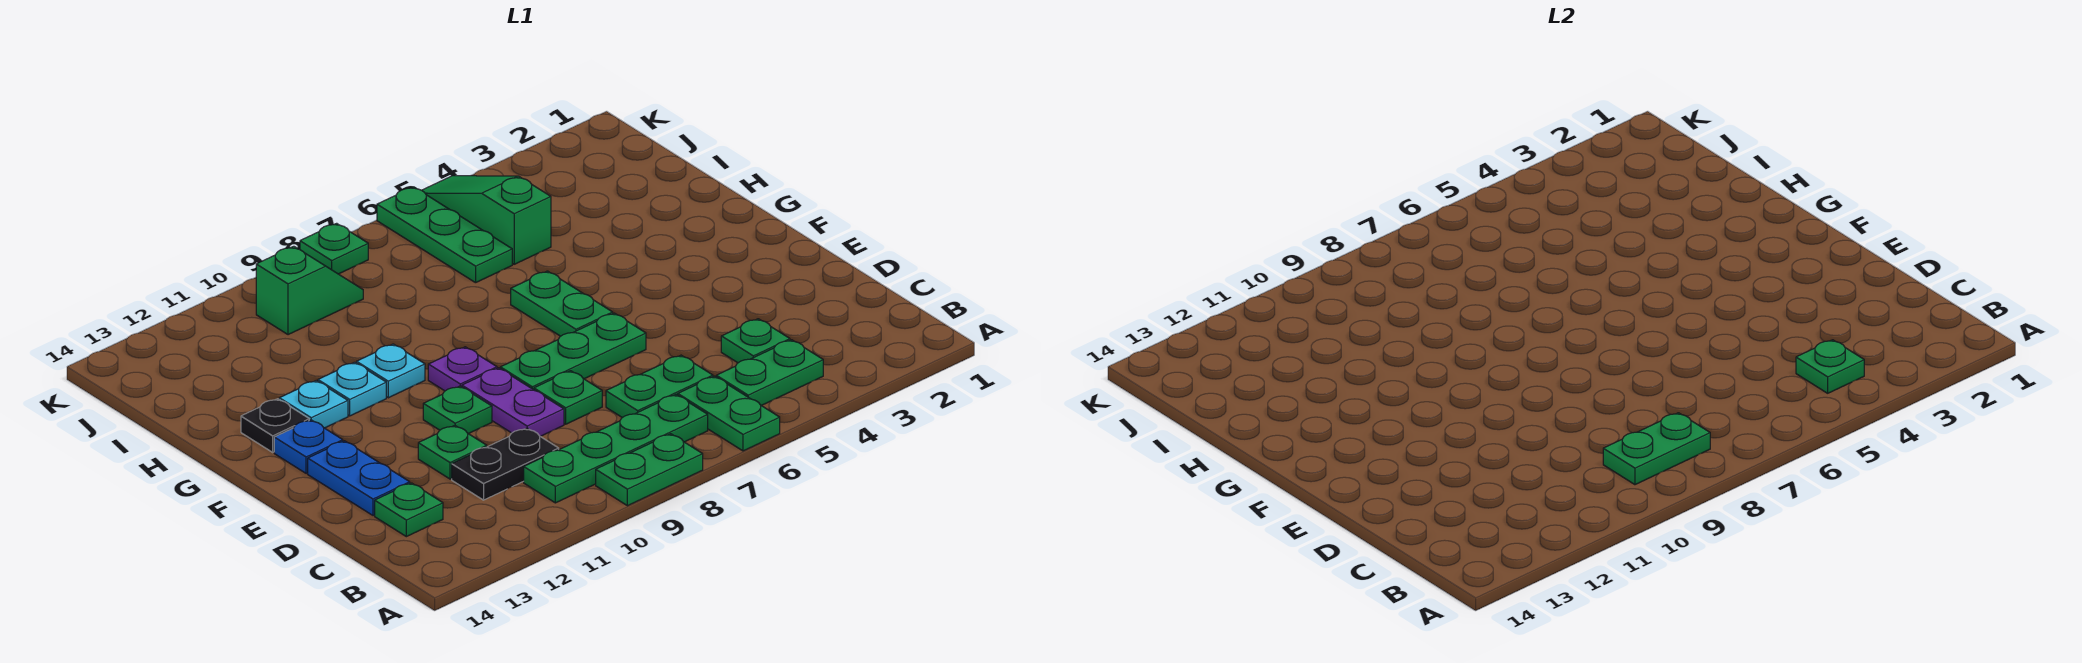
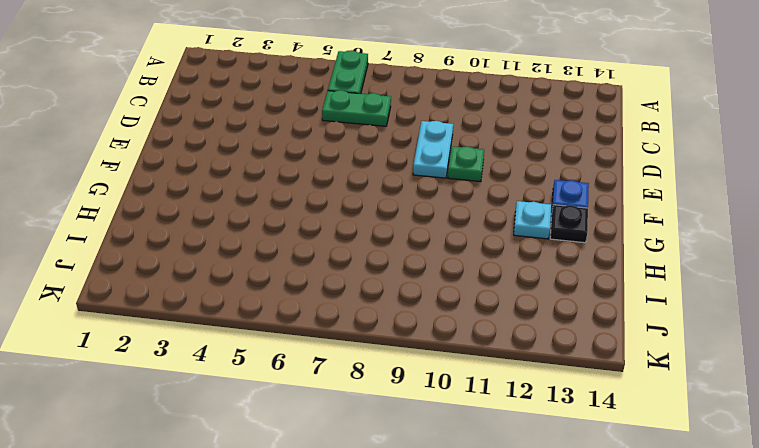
cyan plate D9:E9 level 1 -> purple plate D9:E9 level 1
none -> green plate A8:A9 level 1
none -> green plate B4:B5 level 1
none -> green plate B7:B10 level 1

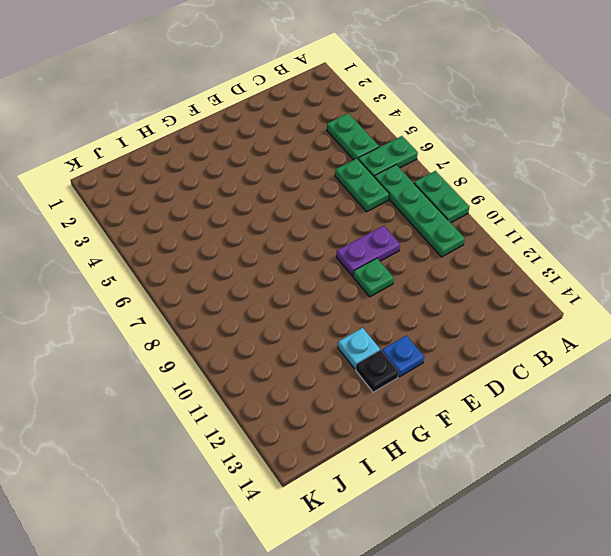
none -> green plate C4 level 1
none -> black plate C10:C11 level 1
none -> green plate C13 level 1

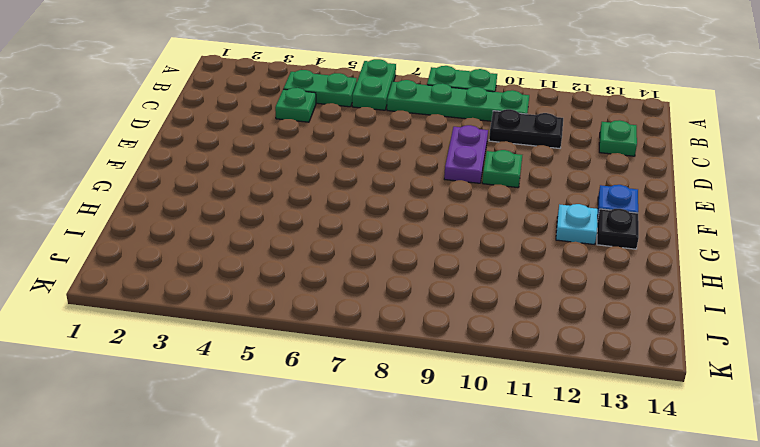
none -> green plate C6:C7 level 1
none -> green plate D8 level 1
none -> green plate D11 level 1

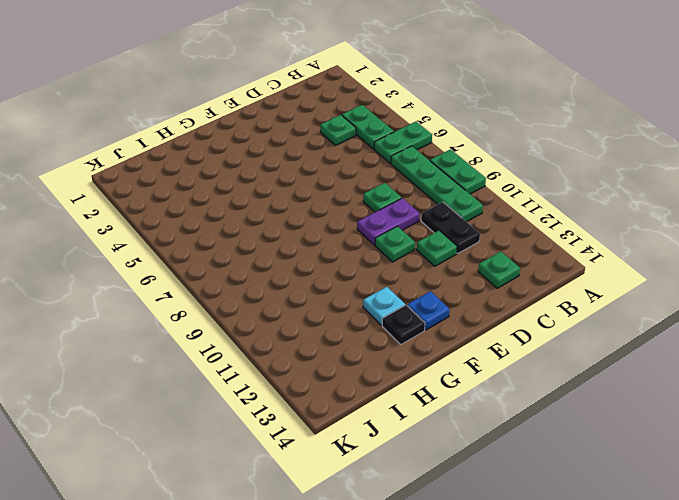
none -> green plate C6:C7 level 1
none -> blue plate D13:E13 level 1
none -> green plate E6:E8 level 1

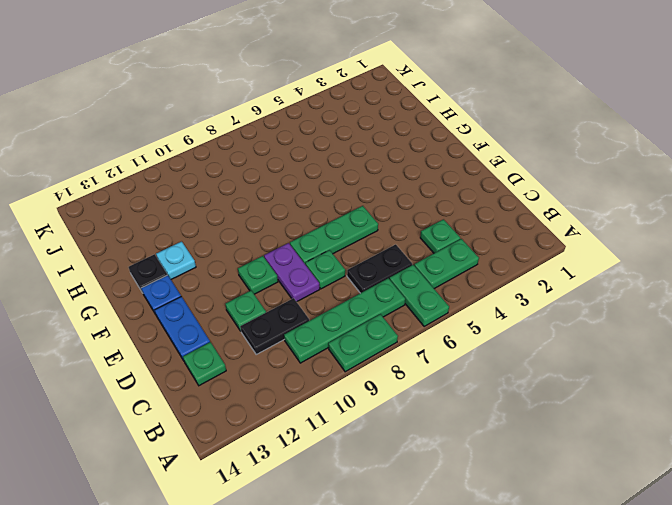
black plate C6:C7 level 1 -> green plate C6:C7 level 1
none -> green plate F6:G6 level 1
none -> purple plate F9 level 1
none -> cyan plate G10 level 1

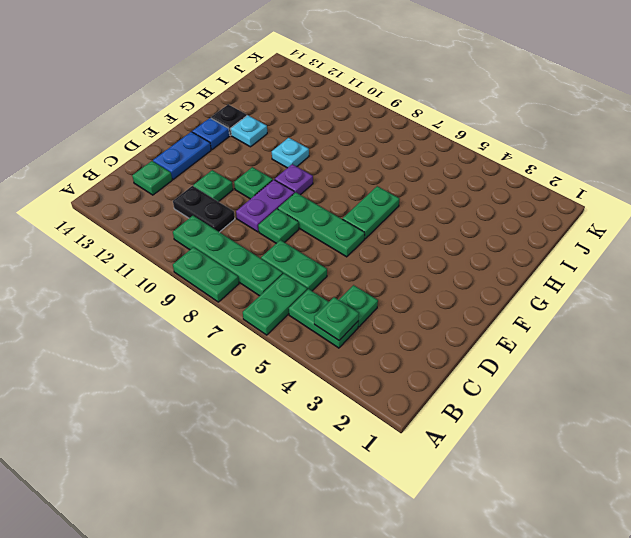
none -> cyan plate G11 level 1
none -> green slope I5:K5 level 1 top I
none -> green plate I6:K6 level 1

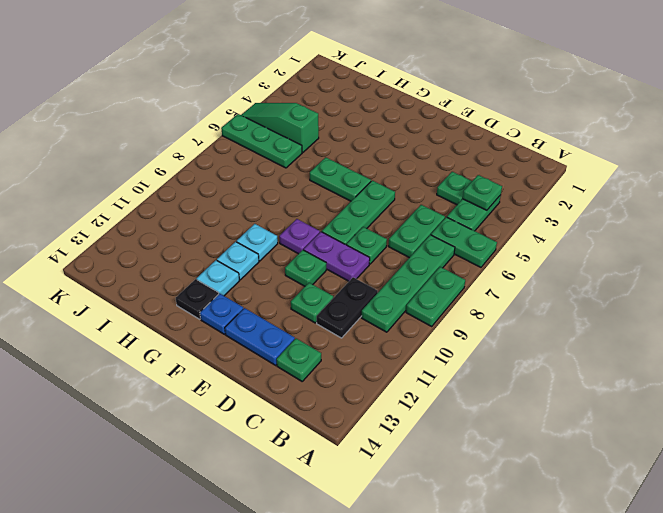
none -> green slope J9:J10 level 1 top 10
none -> green plate K8 level 1
none -> green plate B8:B9 level 2

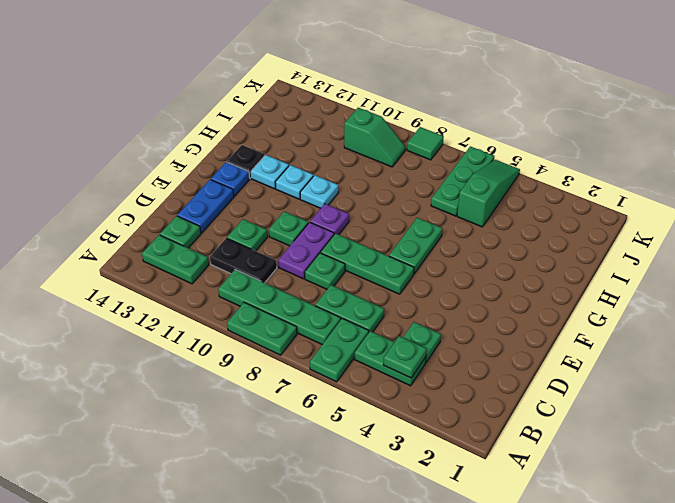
green plate B12:B13 level 1 -> green plate B8:B9 level 2
green tile K8 level 1 -> green plate K8 level 1

